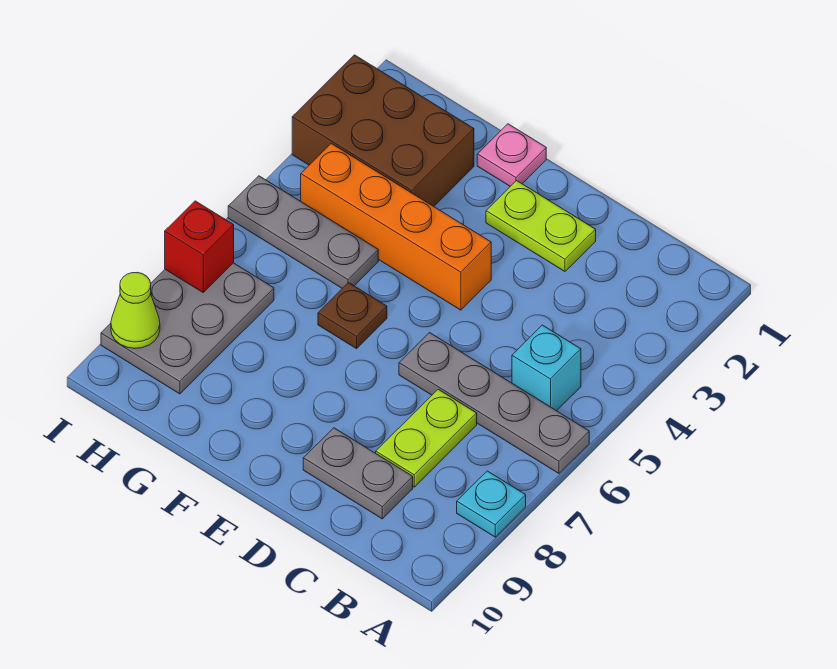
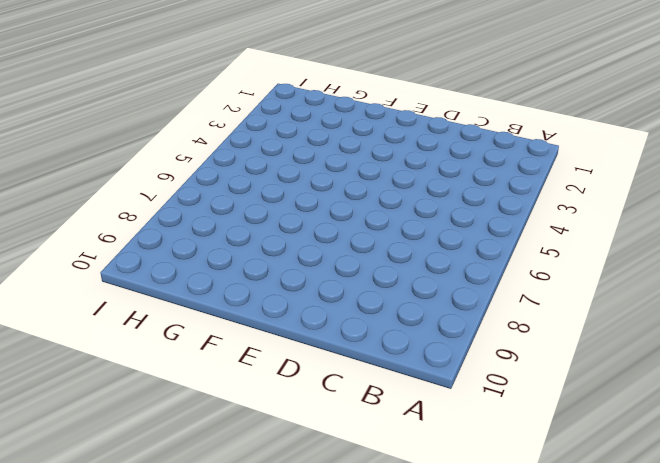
none -> grey plate A6:D6 level 1
none -> cyan plate A8 level 1
none -> cyan brick B5 level 1

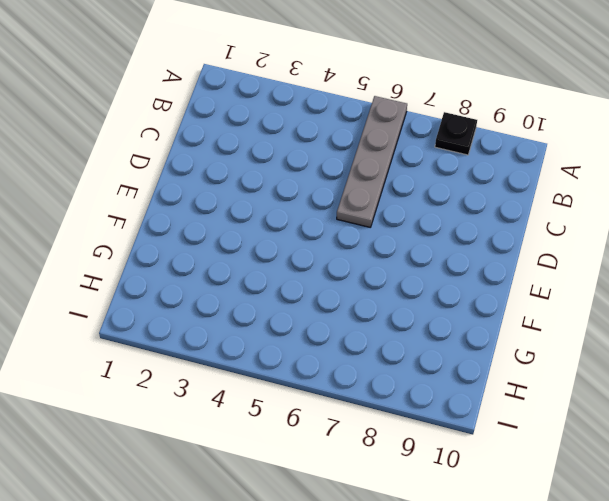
black plate A8 level 1 -> cyan plate A8 level 1
none -> cyan brick B5 level 1
none -> lime plate C7:C8 level 1
none -> grey plate C9:D9 level 1

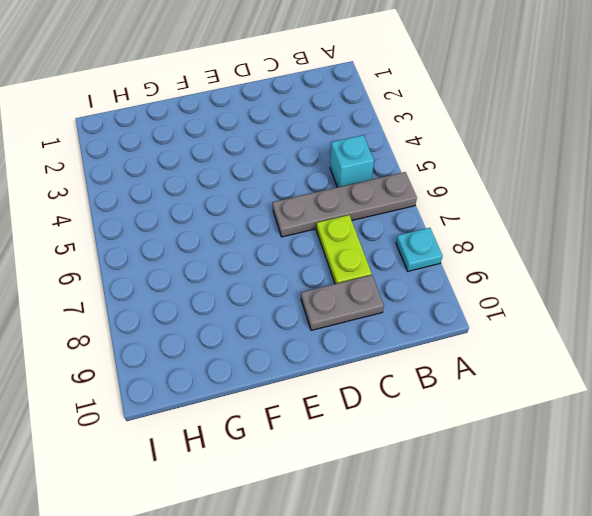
none -> lime plate D2:E2 level 1
none -> orange brick E4:H4 level 1
none -> pink plate F1 level 1

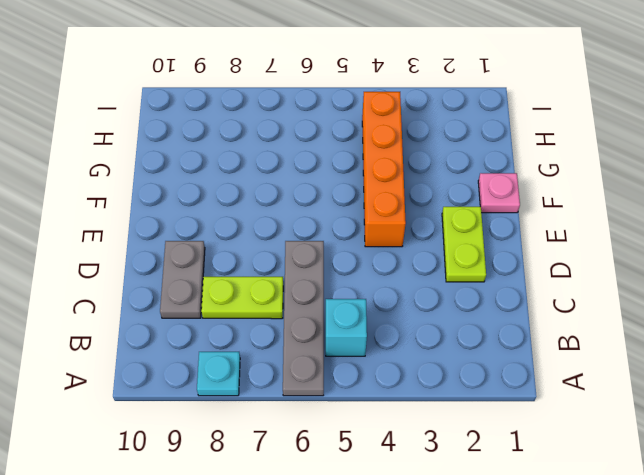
none -> brown plate F6 level 1
none -> brown brick G2:I3 level 1
none -> grey plate G5:I5 level 1

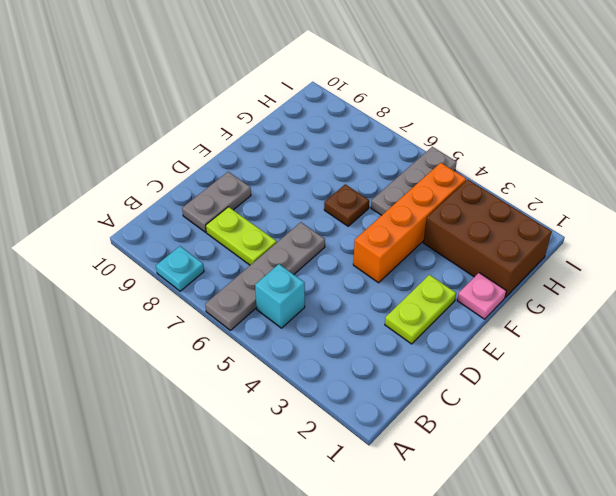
brown brick G1:H3 level 1 -> brown brick G2:I3 level 1
none -> grey plate H7:I9 level 1
none -> red brick I7 level 2
none -> lime cone I9 level 2

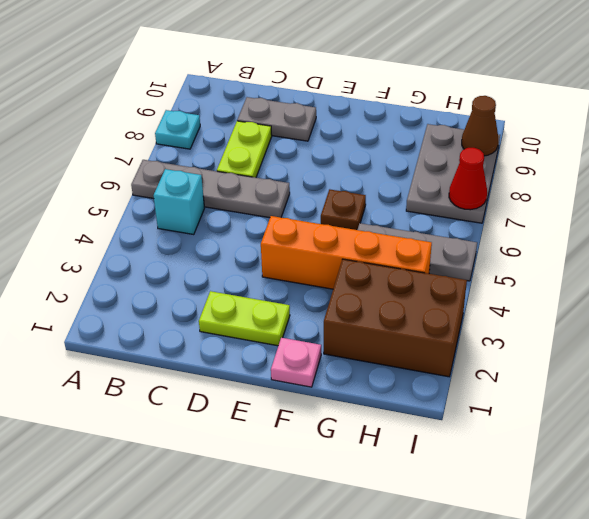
red cone I7 level 2 -> red brick I7 level 2
brown cone I9 level 2 -> lime cone I9 level 2

